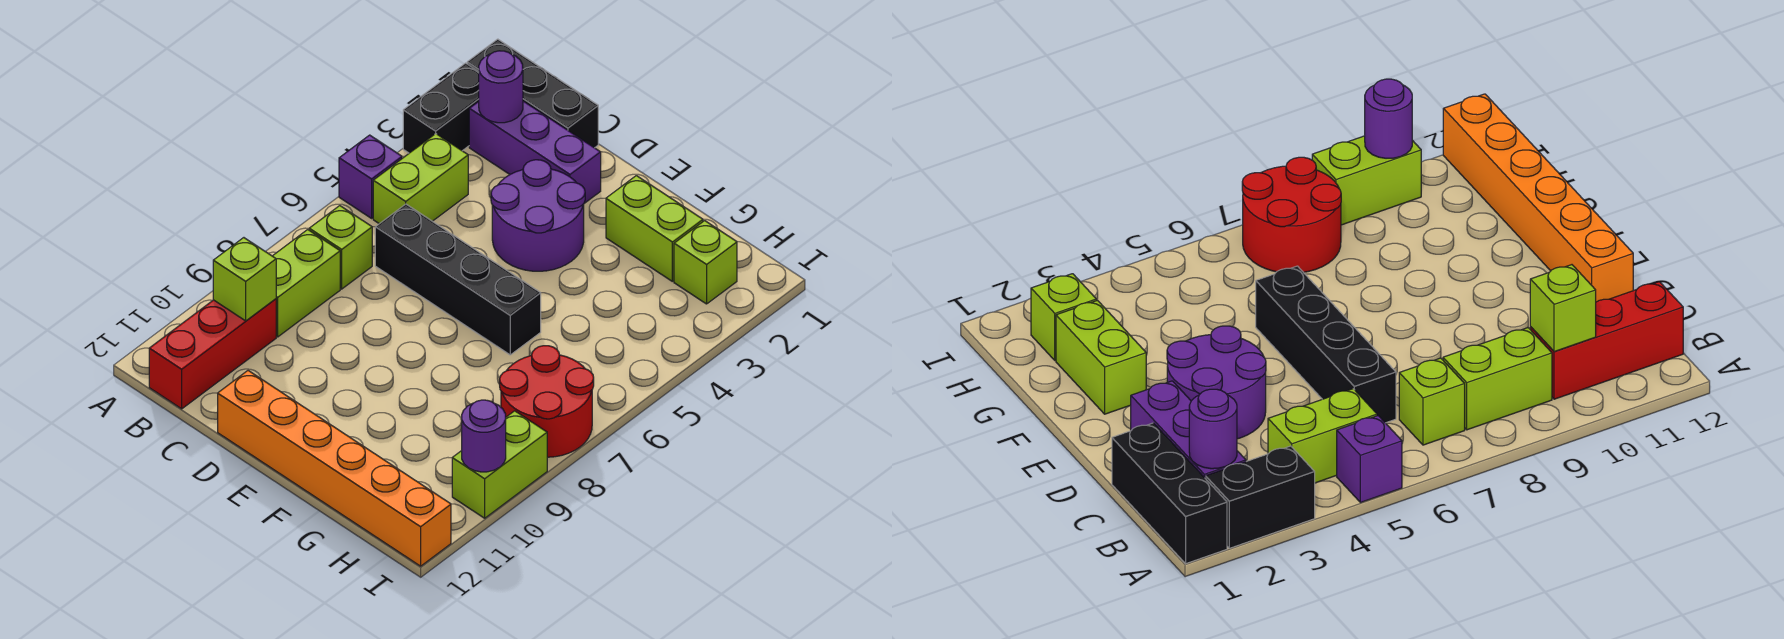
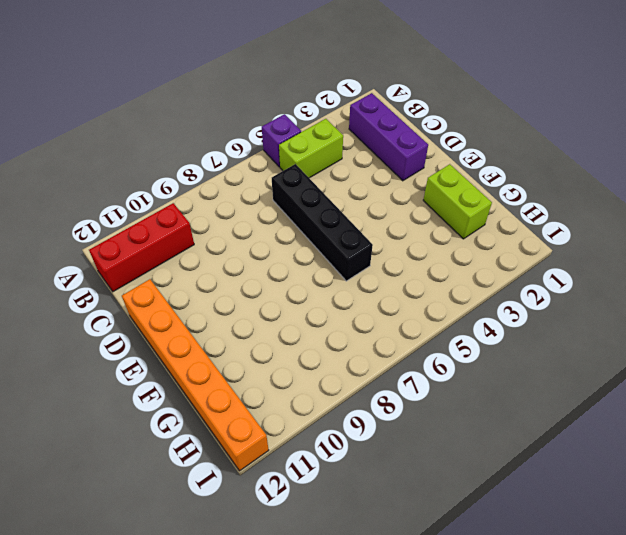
none -> black brick A1:C1 level 1
none -> black brick A2:A3 level 1
none -> lime brick B7 level 1

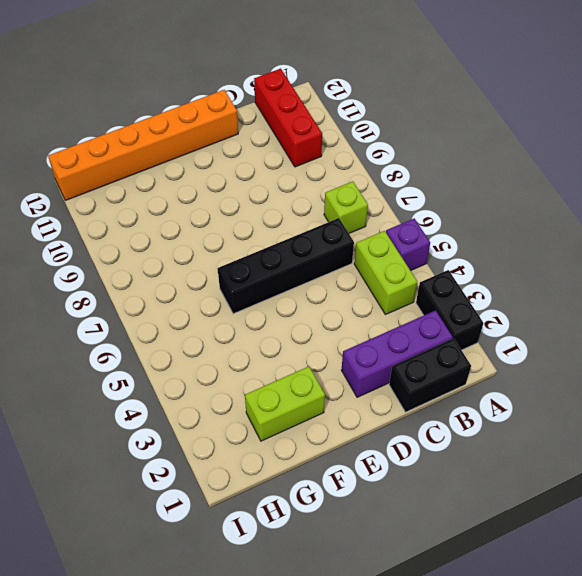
black brick B1:C1 level 1 -> black brick A1:C1 level 1
none -> lime brick B8:B9 level 1
none -> purple round brick D3:E4 level 1
none -> lime brick H2 level 1

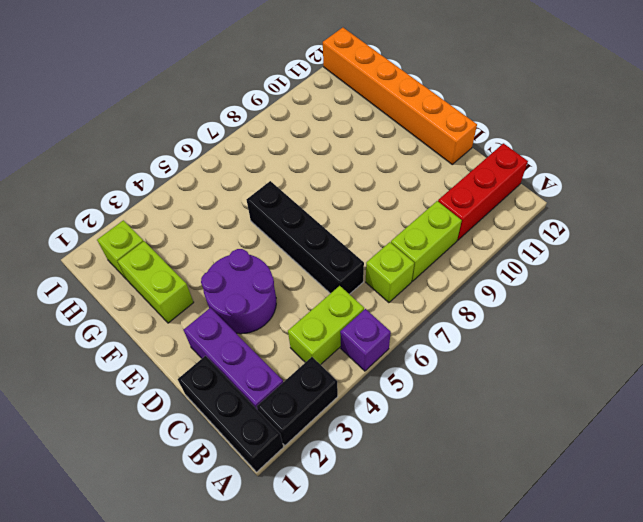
none -> red round brick H7:I8 level 1
none -> lime brick I9:I10 level 1
none -> purple round brick B2 level 2

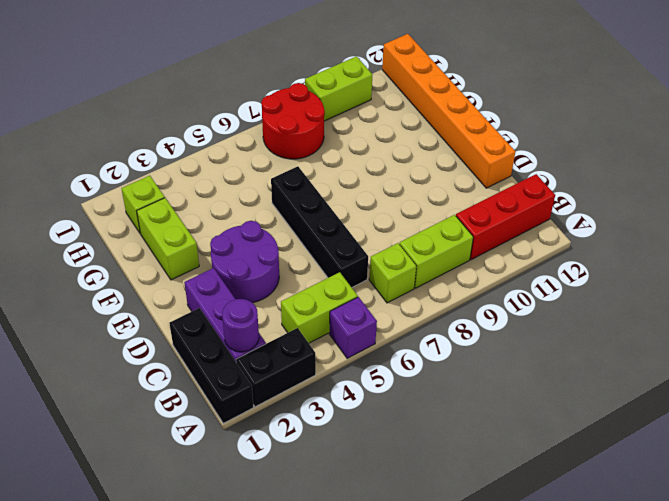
none -> lime brick B10 level 2
none -> purple round brick I10 level 2

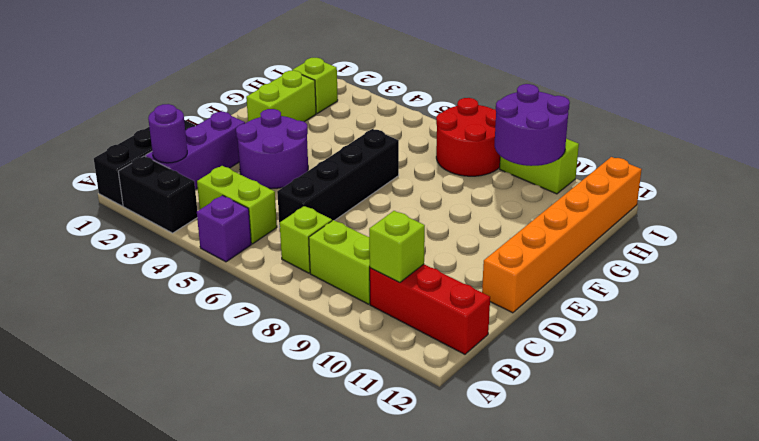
purple round brick H9:I10 level 2 -> purple round brick I10 level 2

